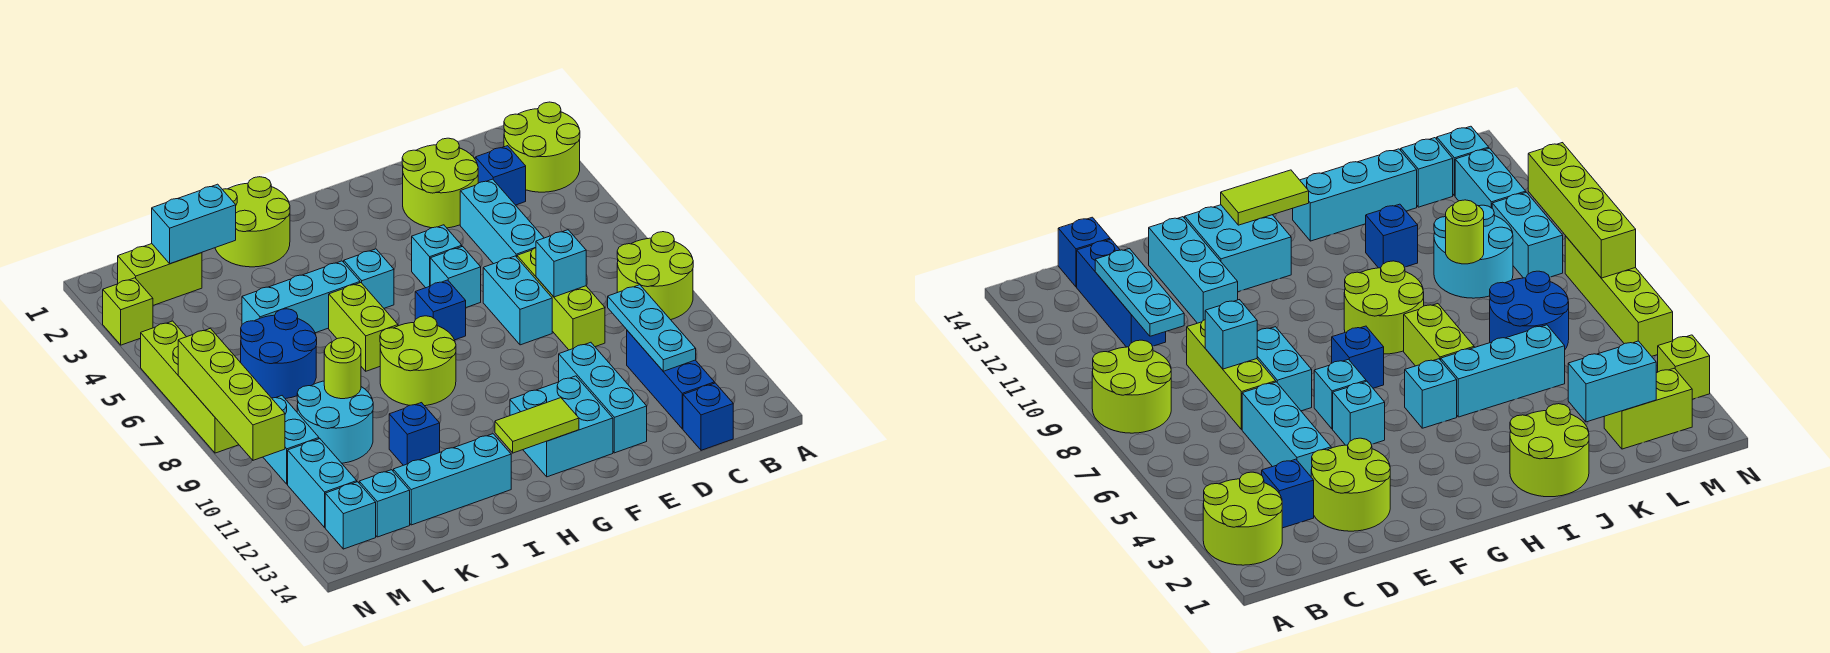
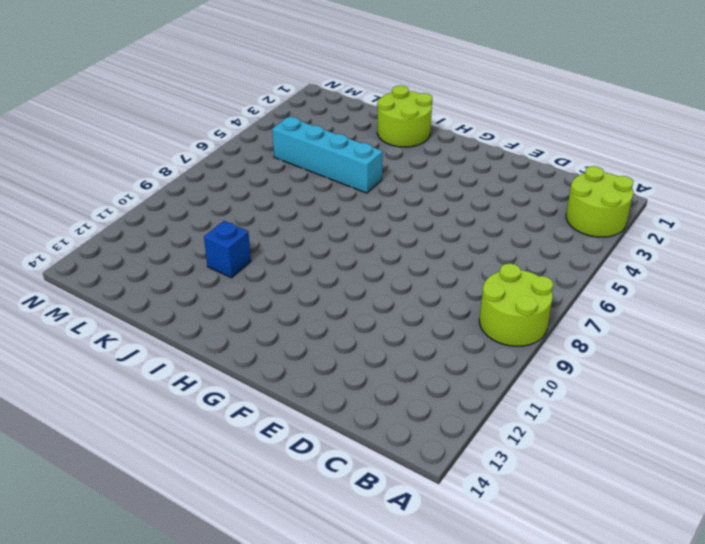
cyan brick I5:L5 level 1 -> cyan brick I5:K5 level 1
none -> blue brick C3 level 1
none -> blue brick C11:C13 level 1
none -> blue brick C14 level 1
none -> lime round brick D2:E3 level 1

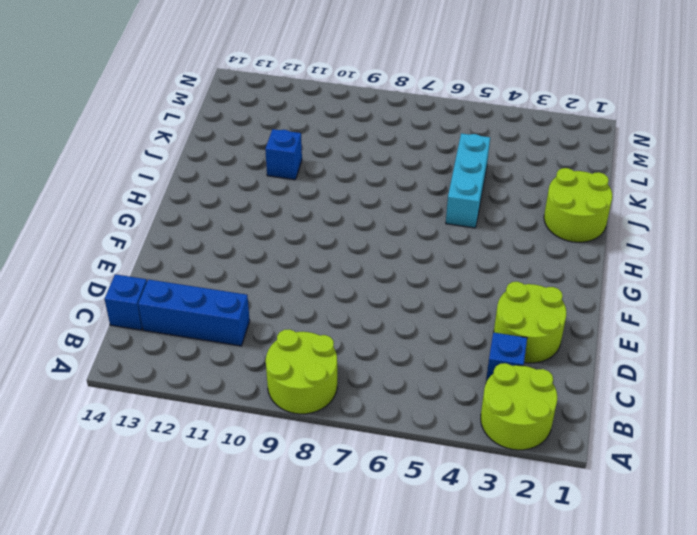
none -> cyan brick D4:D6 level 1
none -> lime brick D7:D9 level 1
none -> cyan brick E7:E8 level 1
none -> cyan brick E11:E13 level 1

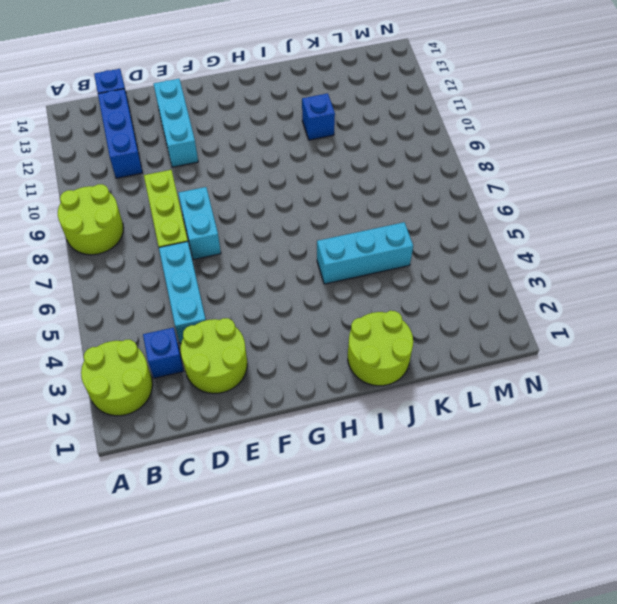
none -> cyan brick F5 level 1
none -> cyan brick F6 level 1
none -> cyan brick F12:G13 level 1
none -> blue brick G7 level 1

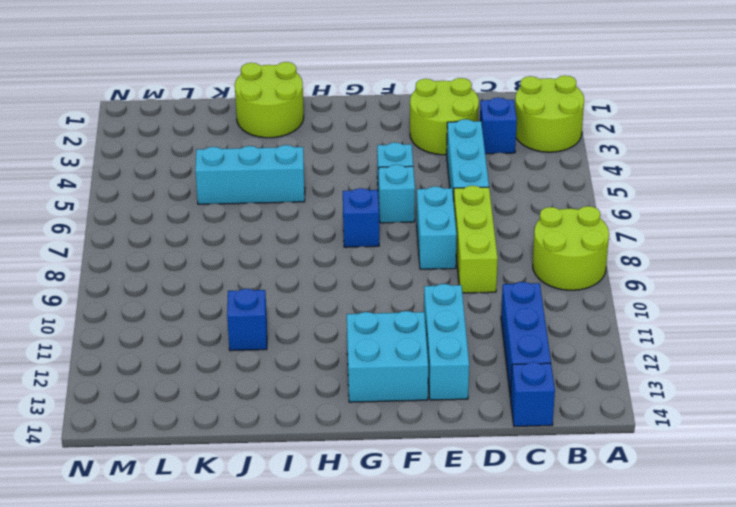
none -> cyan brick H5 level 1
none -> lime round brick H8:I9 level 1
none -> lime brick I6:I7 level 1
none -> cyan brick I13:K13 level 1

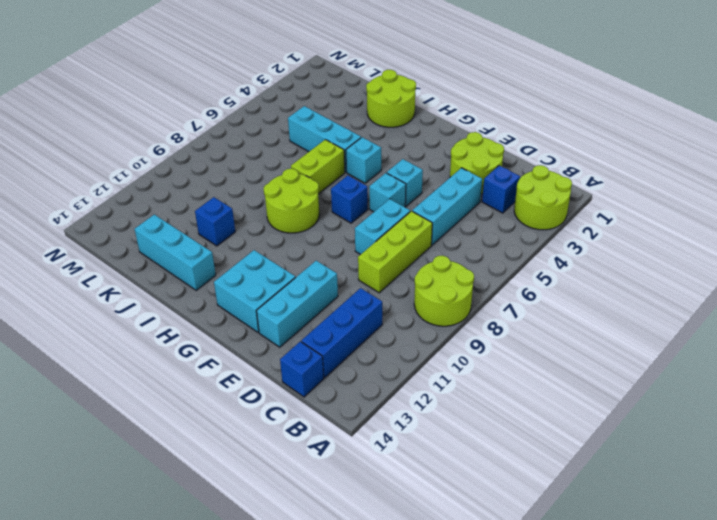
none -> blue round brick K6:L7 level 1
none -> cyan round brick K9:L10 level 1
none -> lime brick L2:M2 level 1
none -> cyan brick L13 level 1

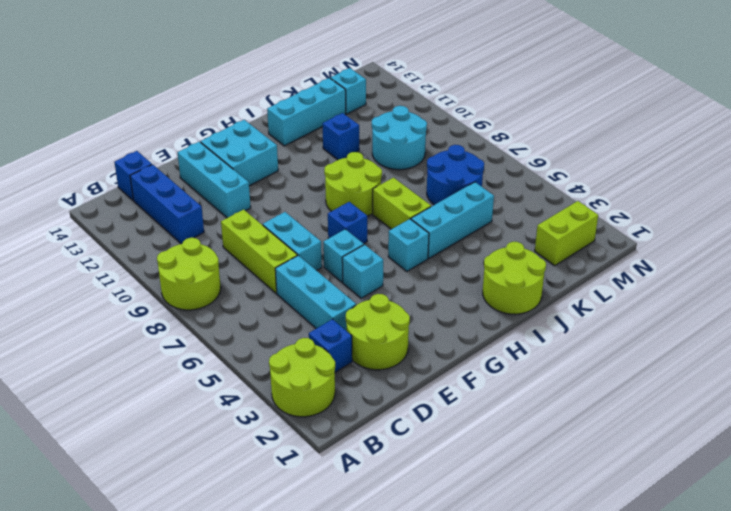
none -> cyan brick M9:M10 level 1
none -> cyan brick M11:M12 level 1
none -> cyan brick M13 level 1
none -> lime brick N3 level 1

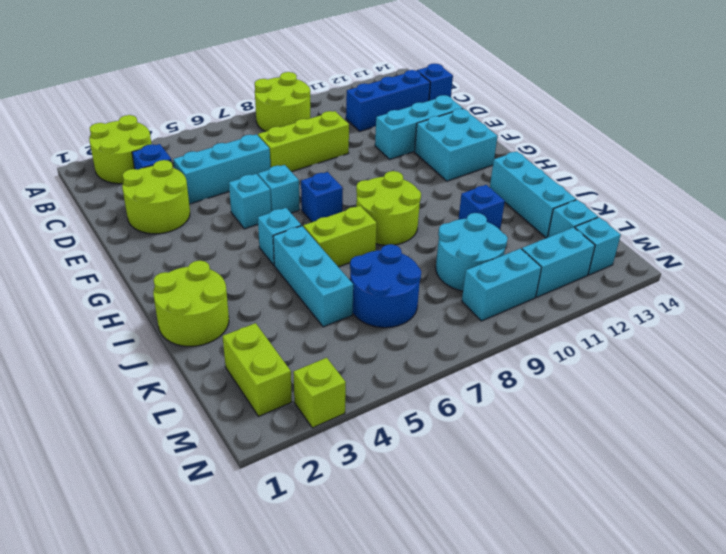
none -> cyan brick E7:E8 level 1
none -> lime brick N5:N8 level 1
none -> cyan plate C10:C12 level 2
none -> cyan brick D8 level 2

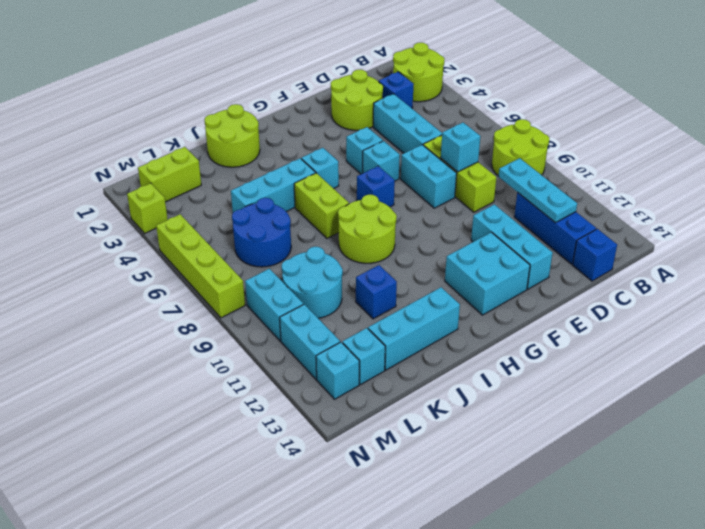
none -> lime tile G13:H13 level 2
none -> cyan brick K2:L2 level 2
none -> lime round brick K9 level 2
none -> lime brick N7:N10 level 2

